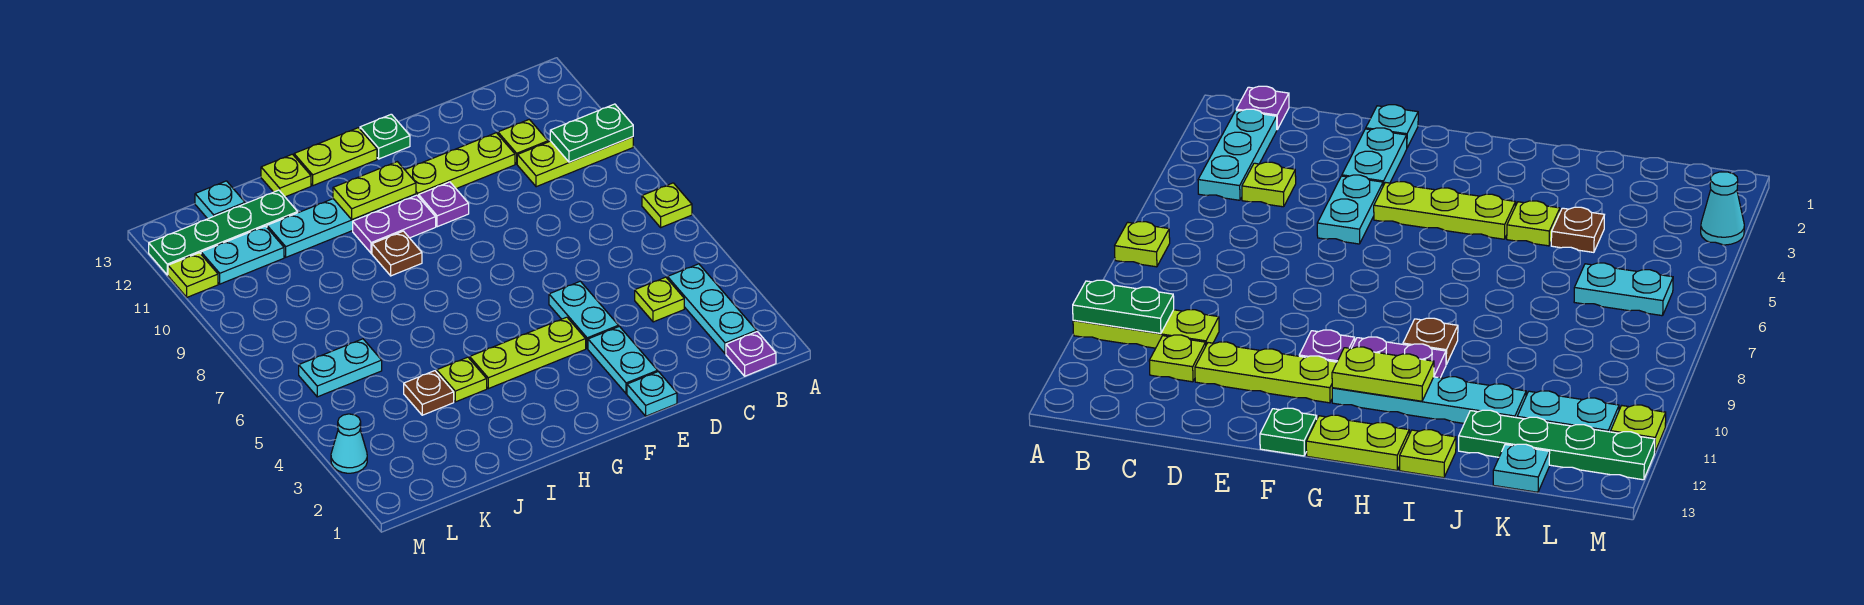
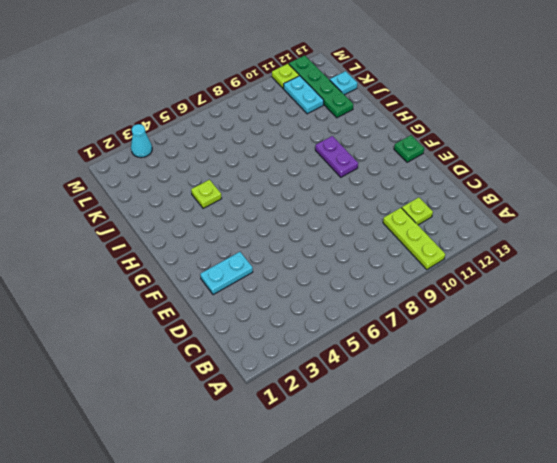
none -> lime plate A7 level 1
none -> purple plate B1 level 1
none -> cyan plate B2:B4 level 1

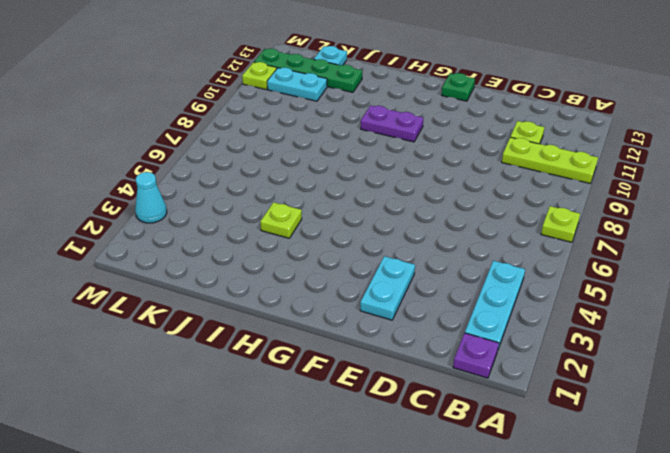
none -> lime plate C4 level 1
none -> lime plate D11:F11 level 1
none -> cyan plate E1 level 1

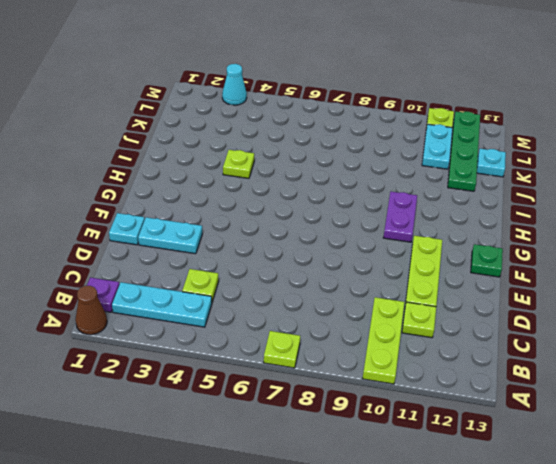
brown cone A1 level 1 -> none
none -> cyan plate E4:E5 level 1
none -> lime plate F4:H4 level 1
none -> purple plate F10 level 1

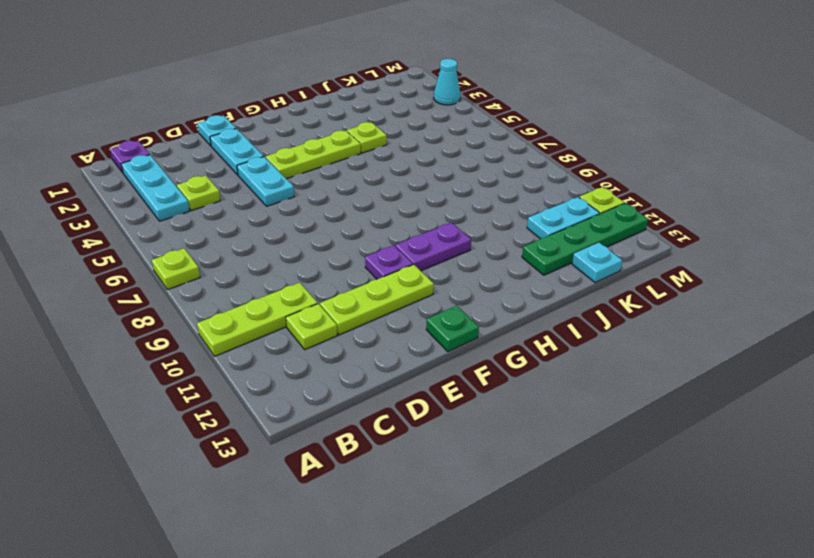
none -> cyan plate G11:J11 level 1
none -> lime plate G13:H13 level 1
none -> brown plate H9 level 1

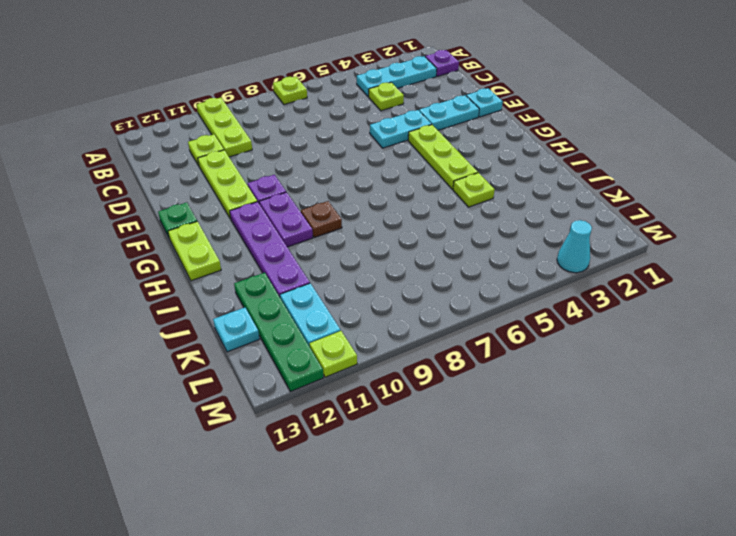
purple plate G11:J11 level 1 -> cyan plate G11:J11 level 1
none -> lime plate I13 level 1
none -> brown plate J4 level 1
none -> cyan plate K6:L6 level 1

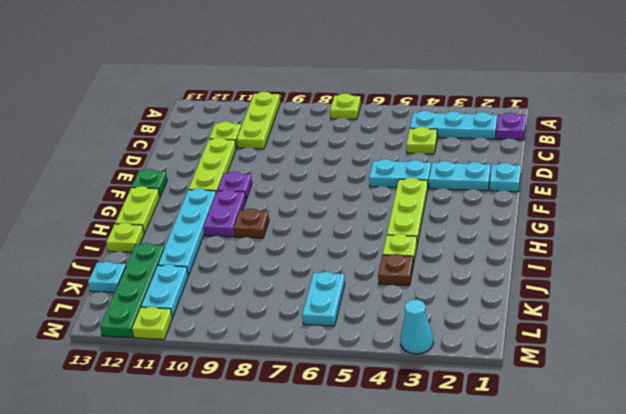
none -> green plate A10:B10 level 2
none -> lime plate G11:H11 level 2

